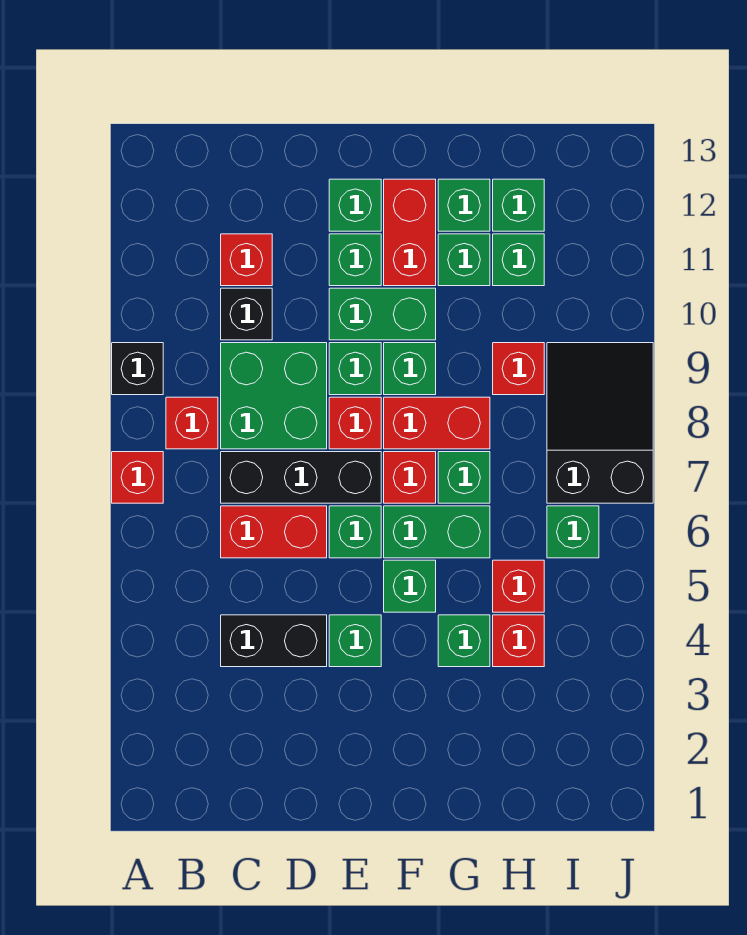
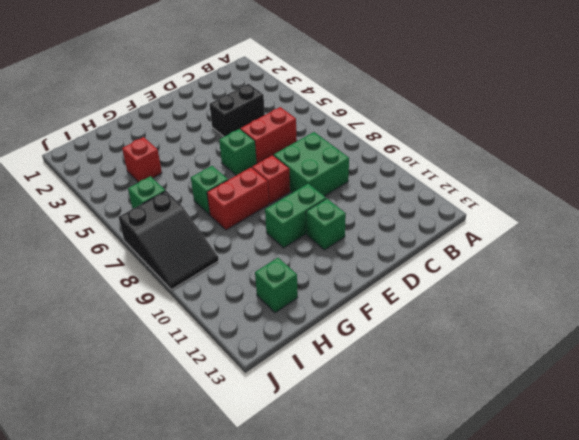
none -> red brick A7 level 1
none -> black brick A9 level 1
none -> red brick B8 level 1
none -> black brick C7:E7 level 1

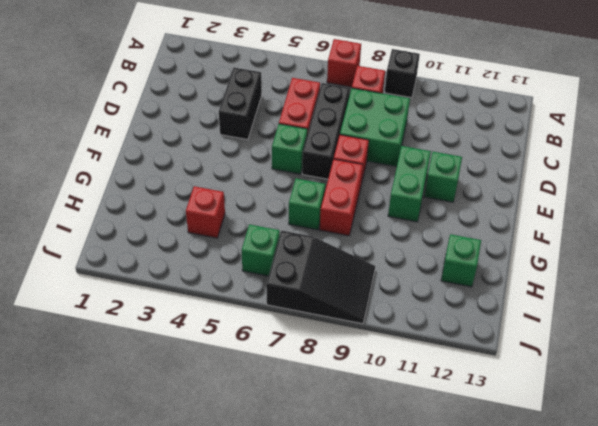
none -> black brick C10 level 1
none -> red brick C11 level 1
none -> green brick E4 level 1
none -> green brick E9 level 1

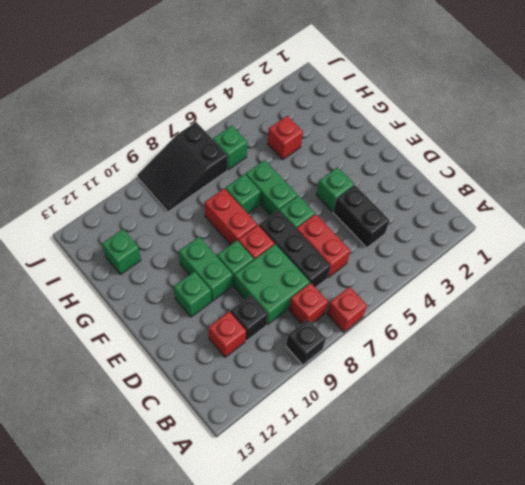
none -> green brick E12 level 1
none -> green brick F5 level 1
none -> red brick F7 level 1
none -> green brick F9 level 1

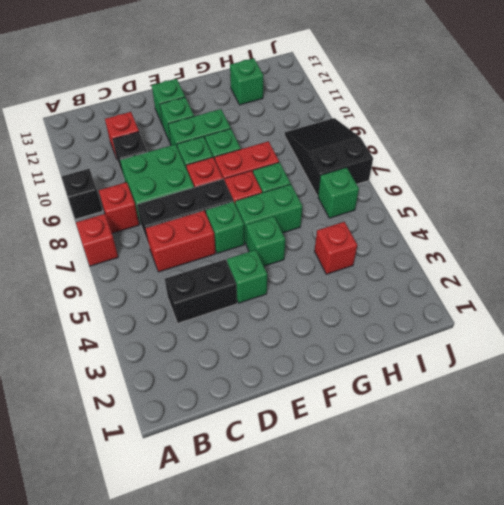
none -> red brick F11:F12 level 1
none -> green brick G4 level 1
none -> green brick G11 level 1
none -> green brick G12 level 1

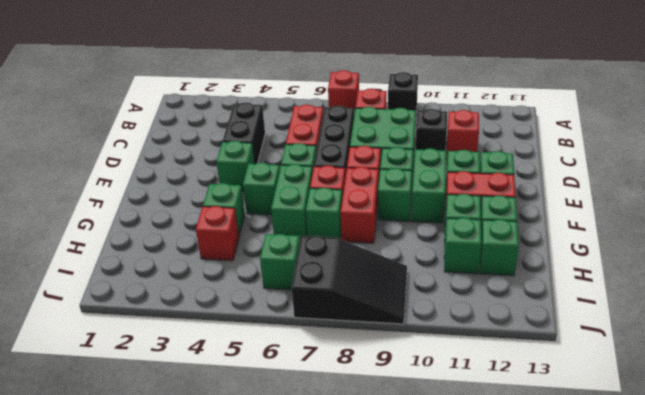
none -> red brick H5 level 1
none -> red brick H9 level 1

